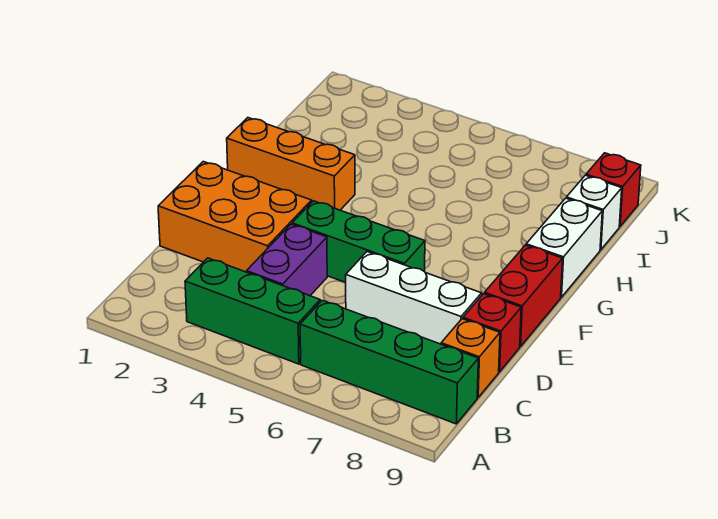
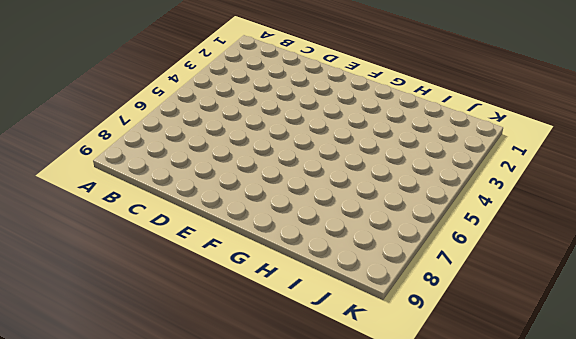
none -> green brick B3:B5 level 1
none -> green brick B6:B9 level 1
none -> purple brick C4:D4 level 1

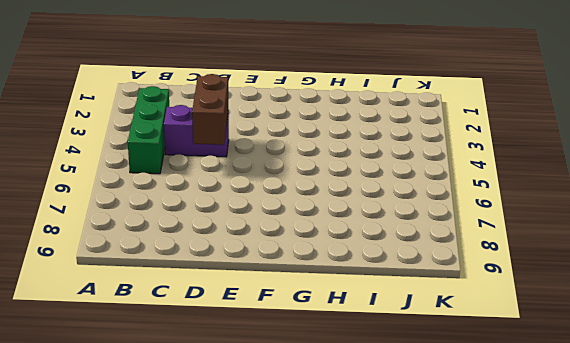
brown brick D4:D5 level 2 -> none
none -> green brick B6:B9 level 1
none -> orange brick C9 level 1
none -> orange brick D1:E3 level 1

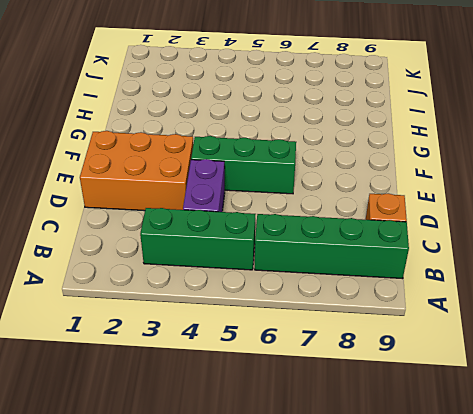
none -> white brick D6:D8 level 1
none -> red brick D9 level 1
none -> red brick E9:F9 level 1

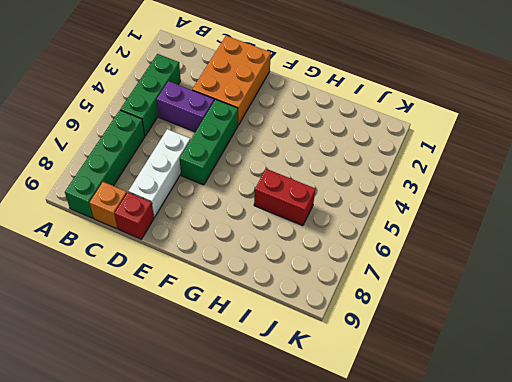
red brick H6:I6 level 1 -> red brick E9:F9 level 1
none -> orange brick G1:G3 level 1
none -> white brick G9:H9 level 1
none -> white brick I9 level 1

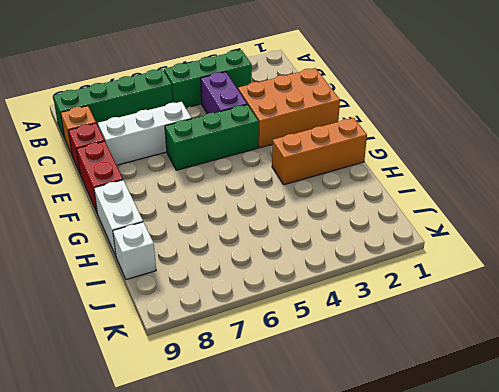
none -> red brick J9 level 1

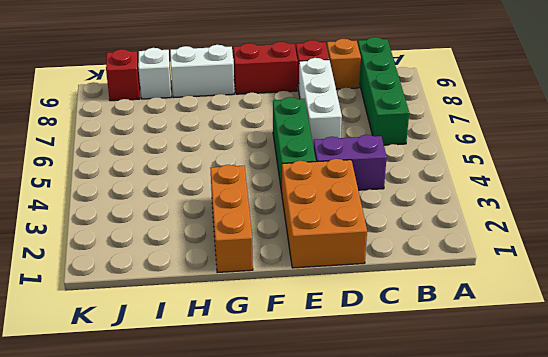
none -> green brick B3:B5 level 1

